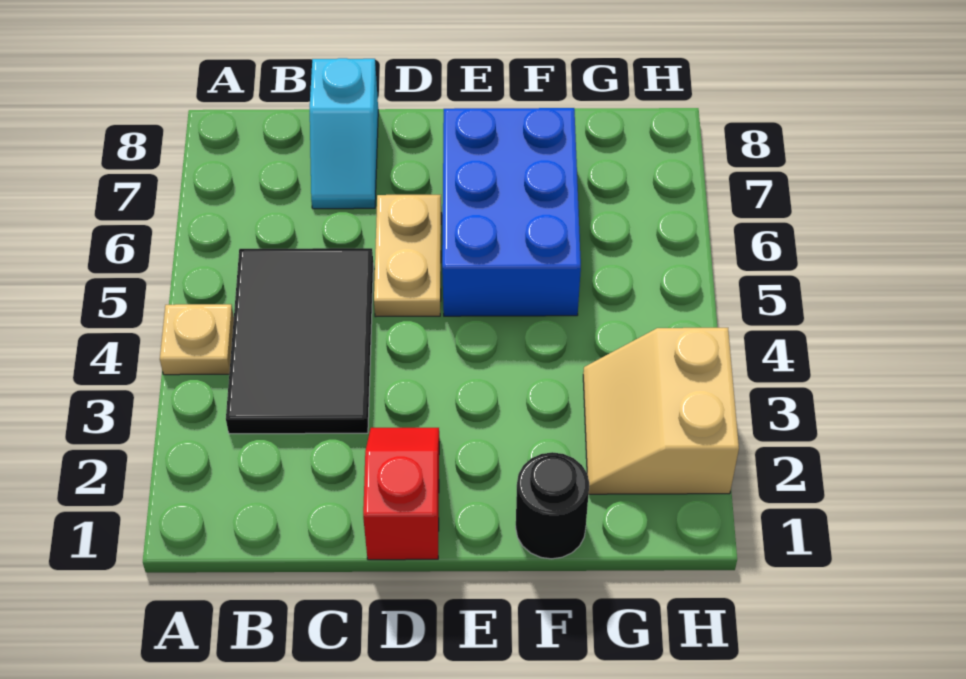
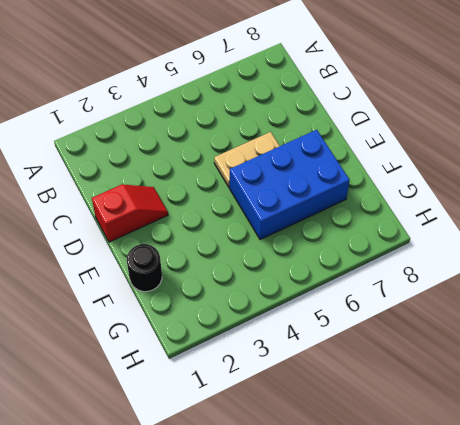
none -> tan plate A4 level 1
none -> black tile B3:C5 level 1

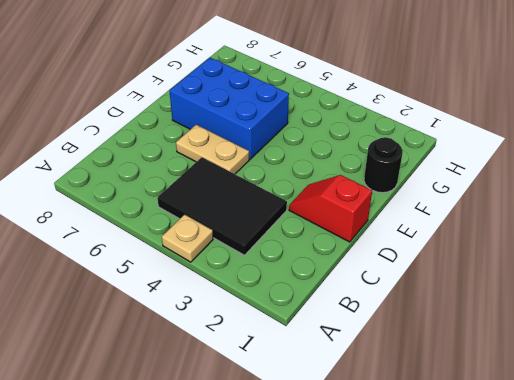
none -> cyan slope C7:C8 level 1 top 8
none -> tan slope G2:H3 level 1 top H

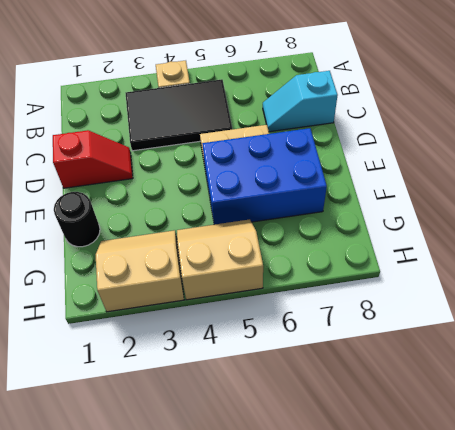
tan slope G4:H5 level 1 top H -> none

